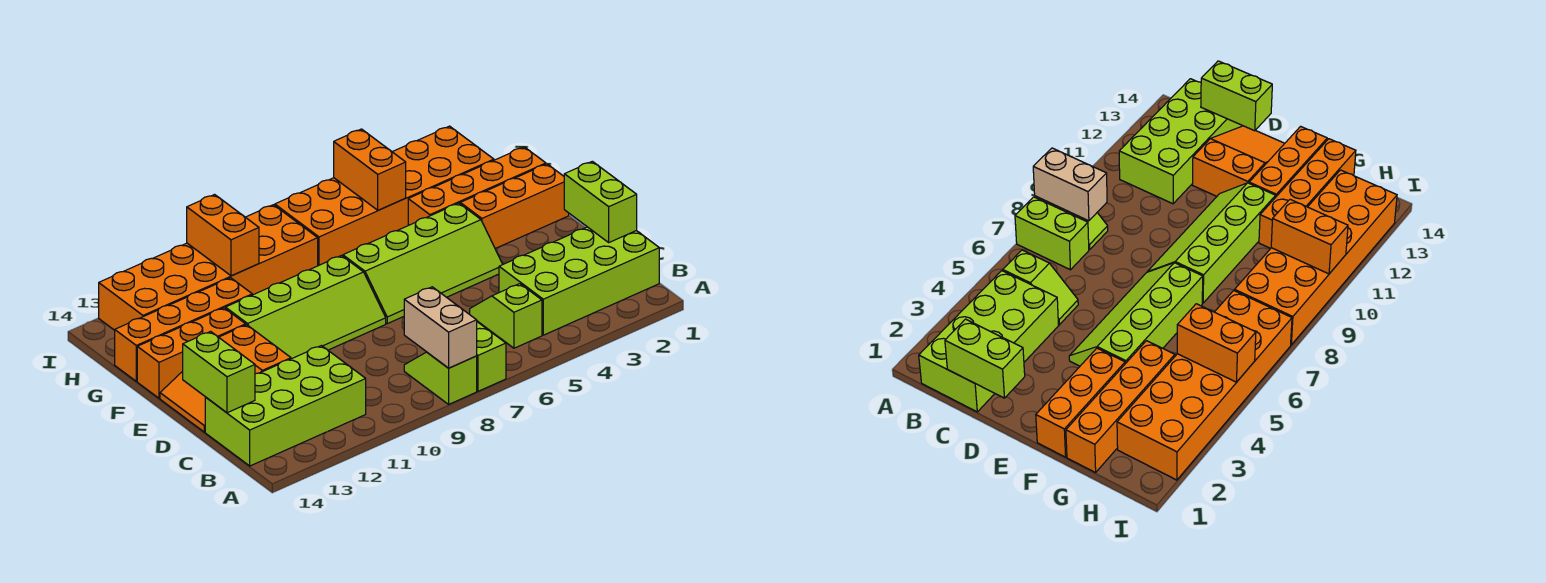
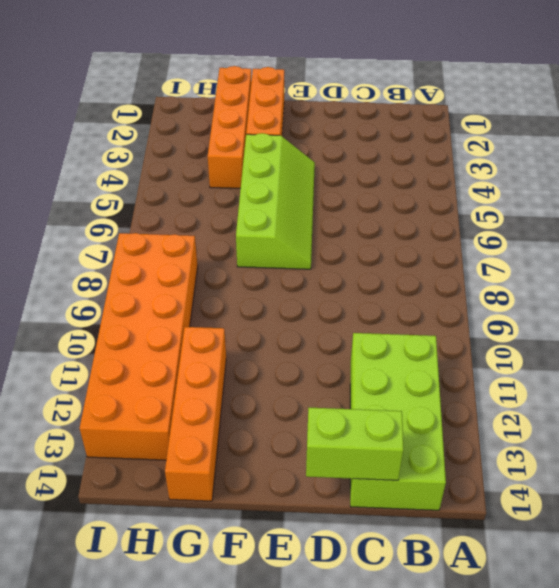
none -> lime brick A7:B7 level 1
none -> lime slope A8:B8 level 1 top A
none -> lime brick B1:C4 level 1

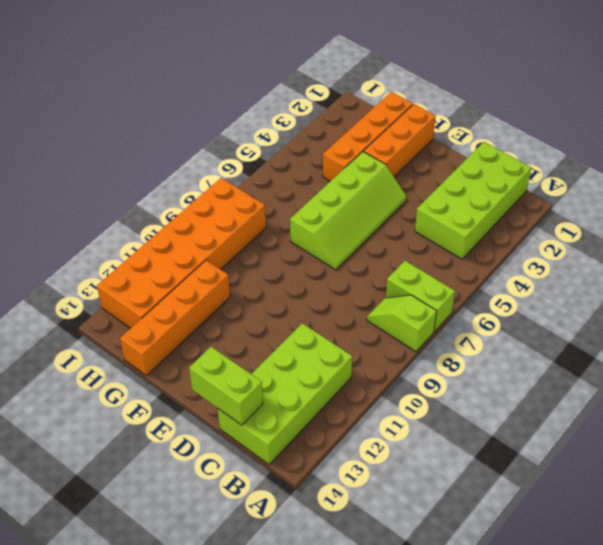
none -> lime slope B5:C5 level 1 top B
none -> orange slope D12:E14 level 1 top 12
none -> lime slope E8:F11 level 1 top F

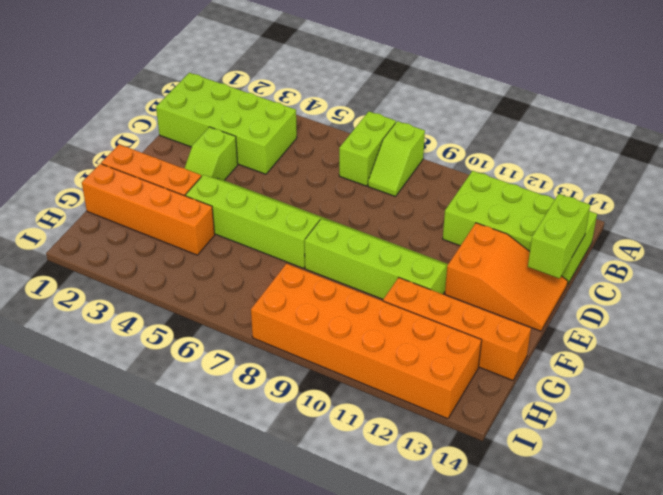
lime slope D3:E3 level 1 top D -> lime slope B5:C5 level 1 top B
none -> orange brick F12:F14 level 1
none -> orange brick H2:I7 level 1
none -> tan brick A8:B8 level 2

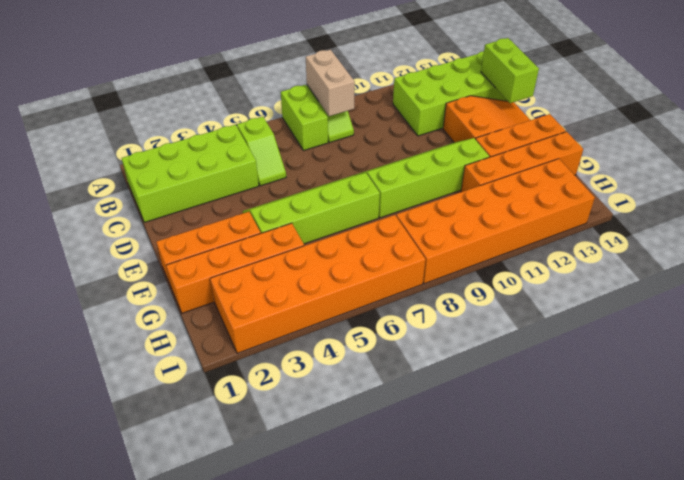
none -> lime brick C1:D1 level 2
none -> orange brick H5:I5 level 2
none -> orange brick H10:I10 level 2

